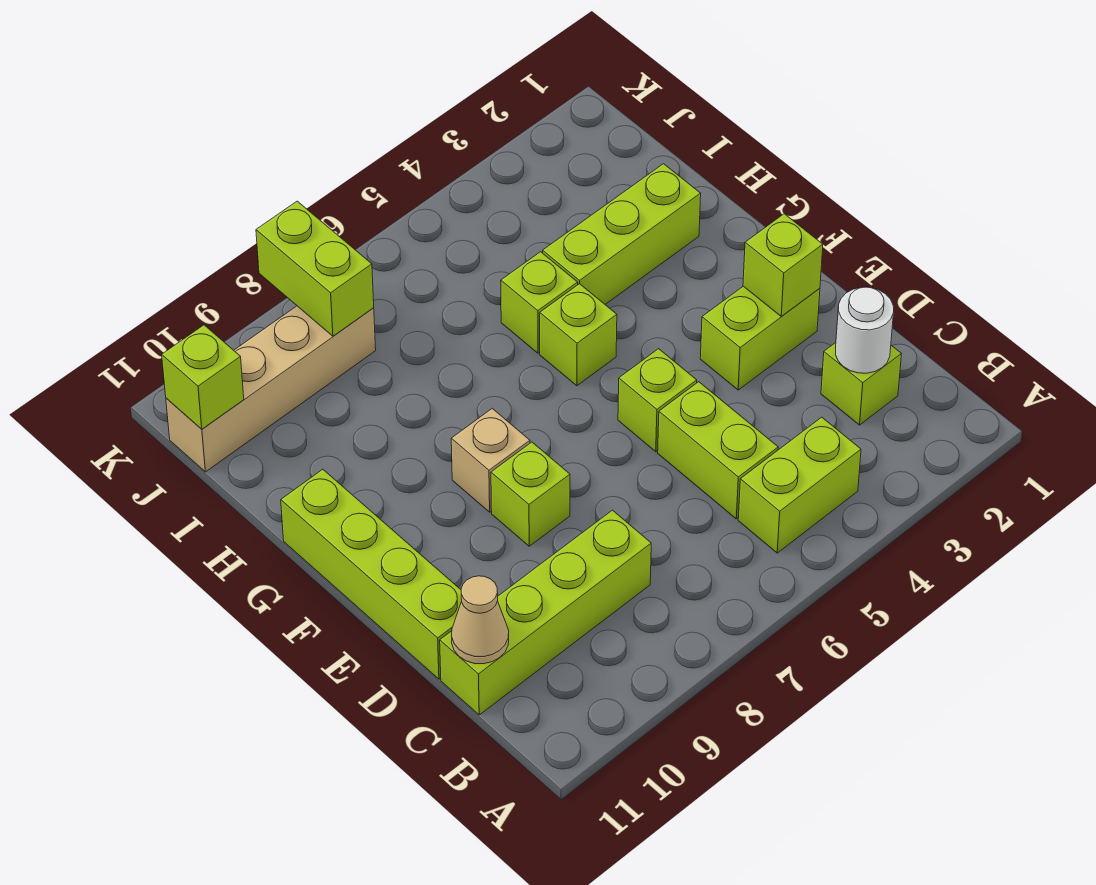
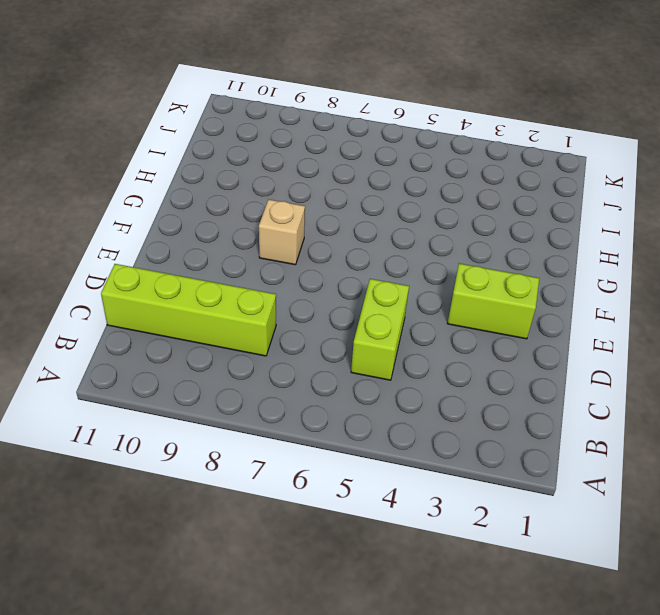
none -> lime brick B4:B5 level 1
none -> lime brick C2 level 1
none -> lime brick D11:G11 level 1

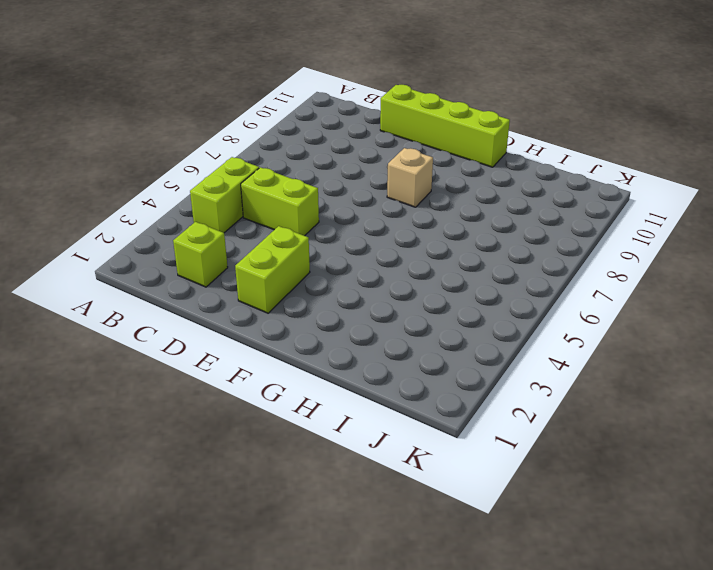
none -> lime brick C8:C11 level 1
none -> lime brick E5 level 1
none -> lime brick E8 level 1

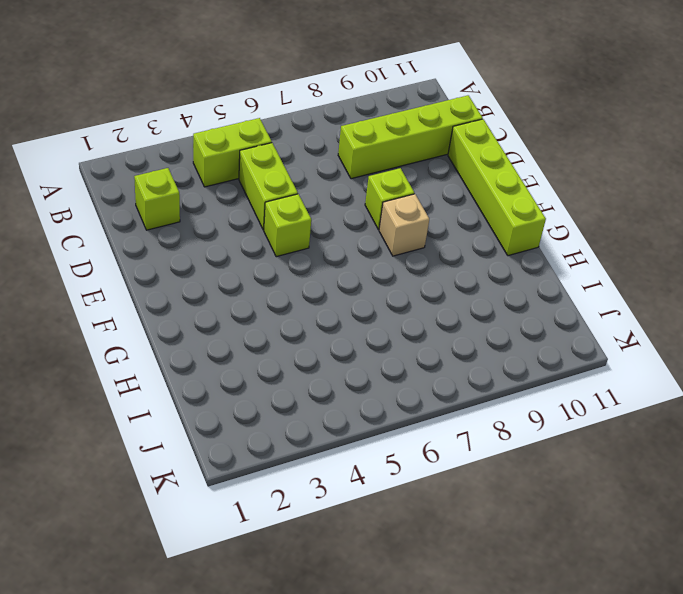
none -> lime brick E2:E3 level 1
none -> lime brick G5 level 1
none -> lime brick H2:H4 level 1

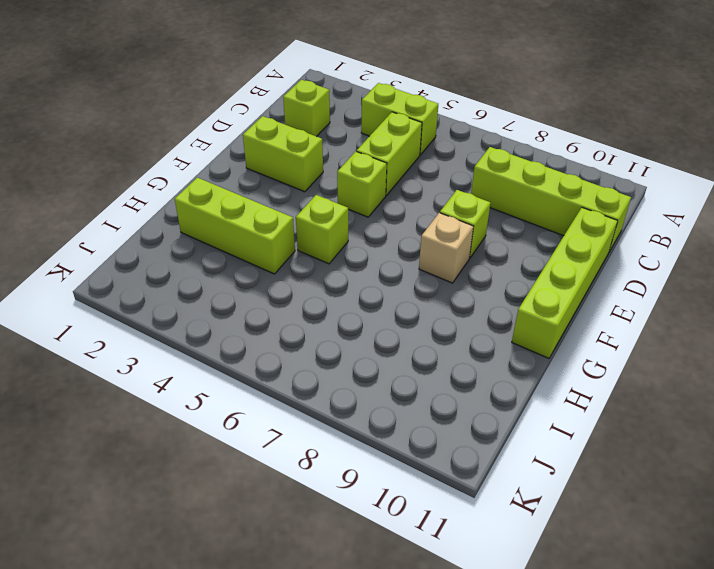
none -> lime brick H5 level 1
none -> tan brick J8:J11 level 1
none -> white round brick C2 level 2

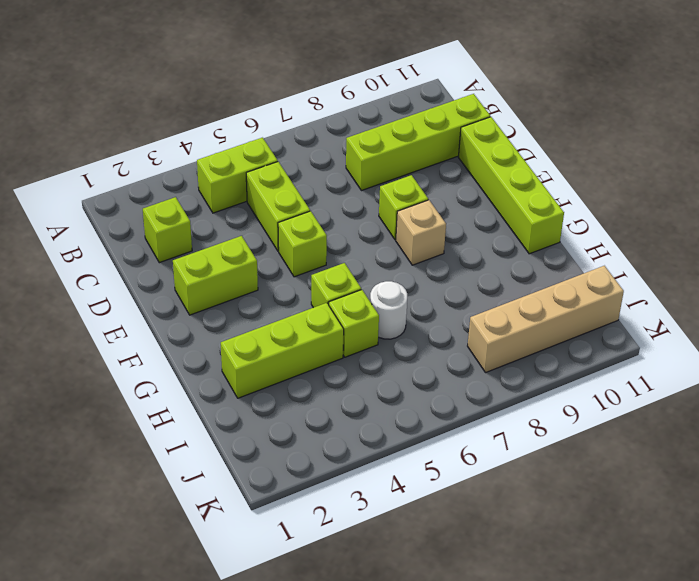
white round brick H6 level 1 -> white round brick C2 level 2
none -> tan cone C11 level 2
none -> lime brick E2 level 2
none -> lime brick J8:K8 level 2

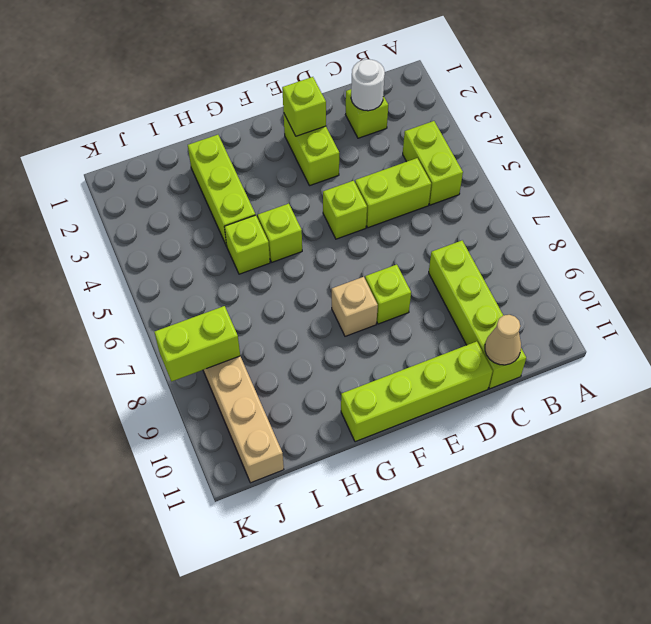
none -> lime brick J11 level 2

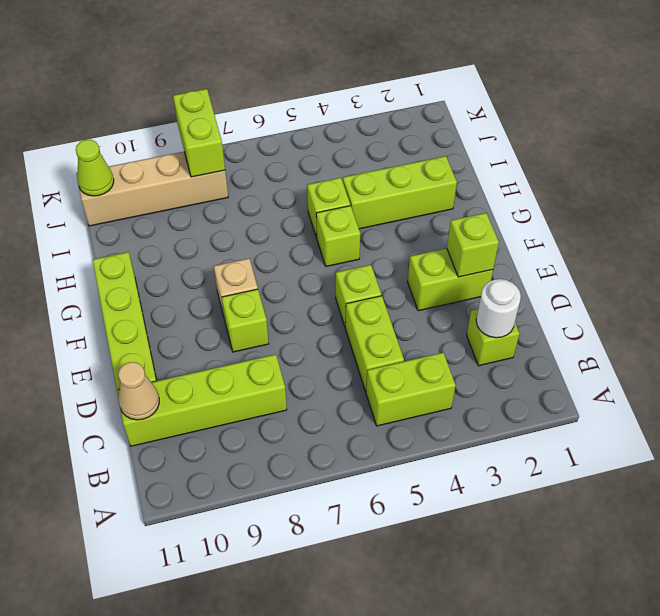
lime cone J11 level 2 -> lime brick J11 level 2

